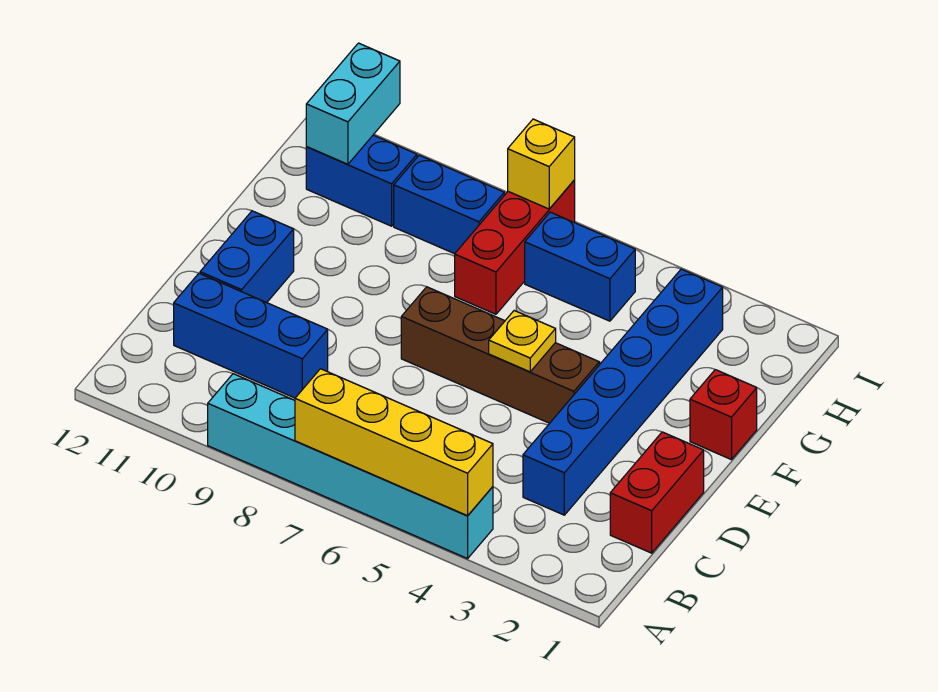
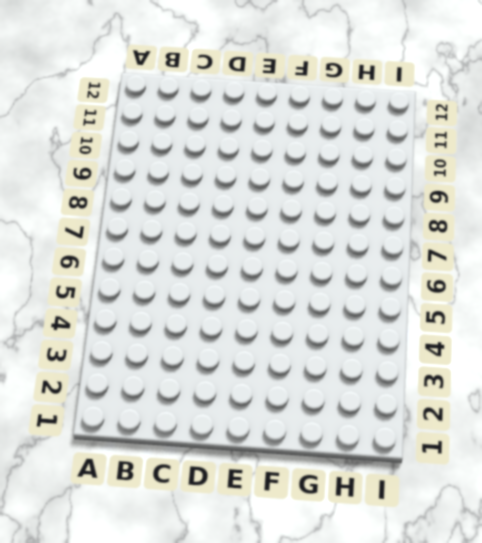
none -> cyan brick A4:A9 level 1
none -> red brick C1:D1 level 1
none -> blue brick C3:H3 level 1

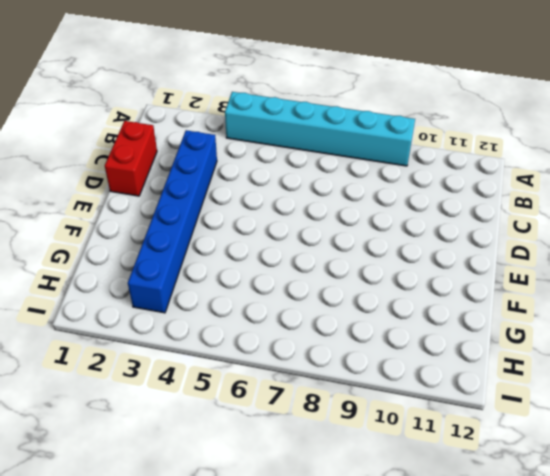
none -> blue brick C9:C11 level 1
none -> blue brick D11:E11 level 1
none -> brown brick E4:E7 level 1

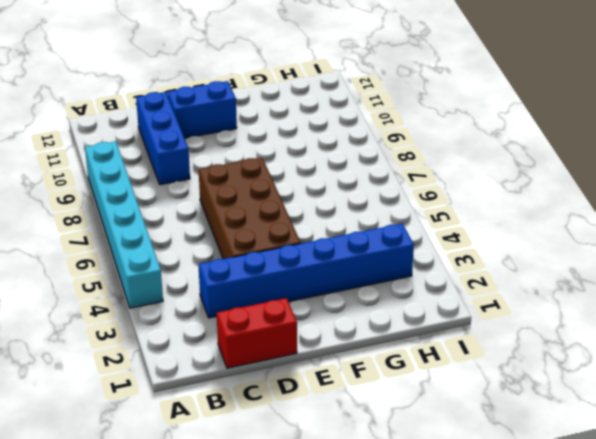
brown brick D4:E7 level 1 -> brown brick E4:E7 level 1
none -> red brick F1 level 1
none -> red brick G7:I7 level 1
none -> blue brick H5:H6 level 1

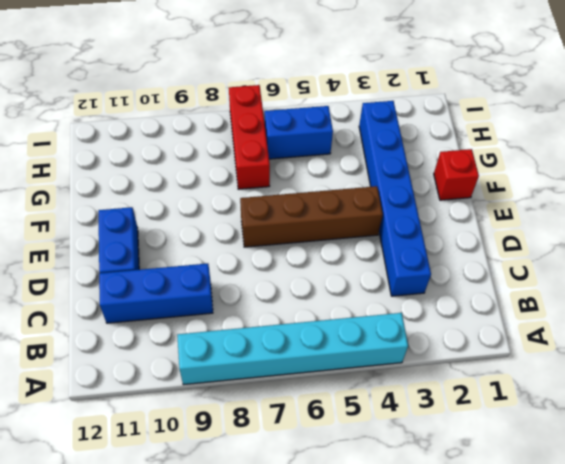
none -> red brick C1:D1 level 1
none -> blue brick H8:H9 level 1
none -> blue brick H10:H11 level 1

